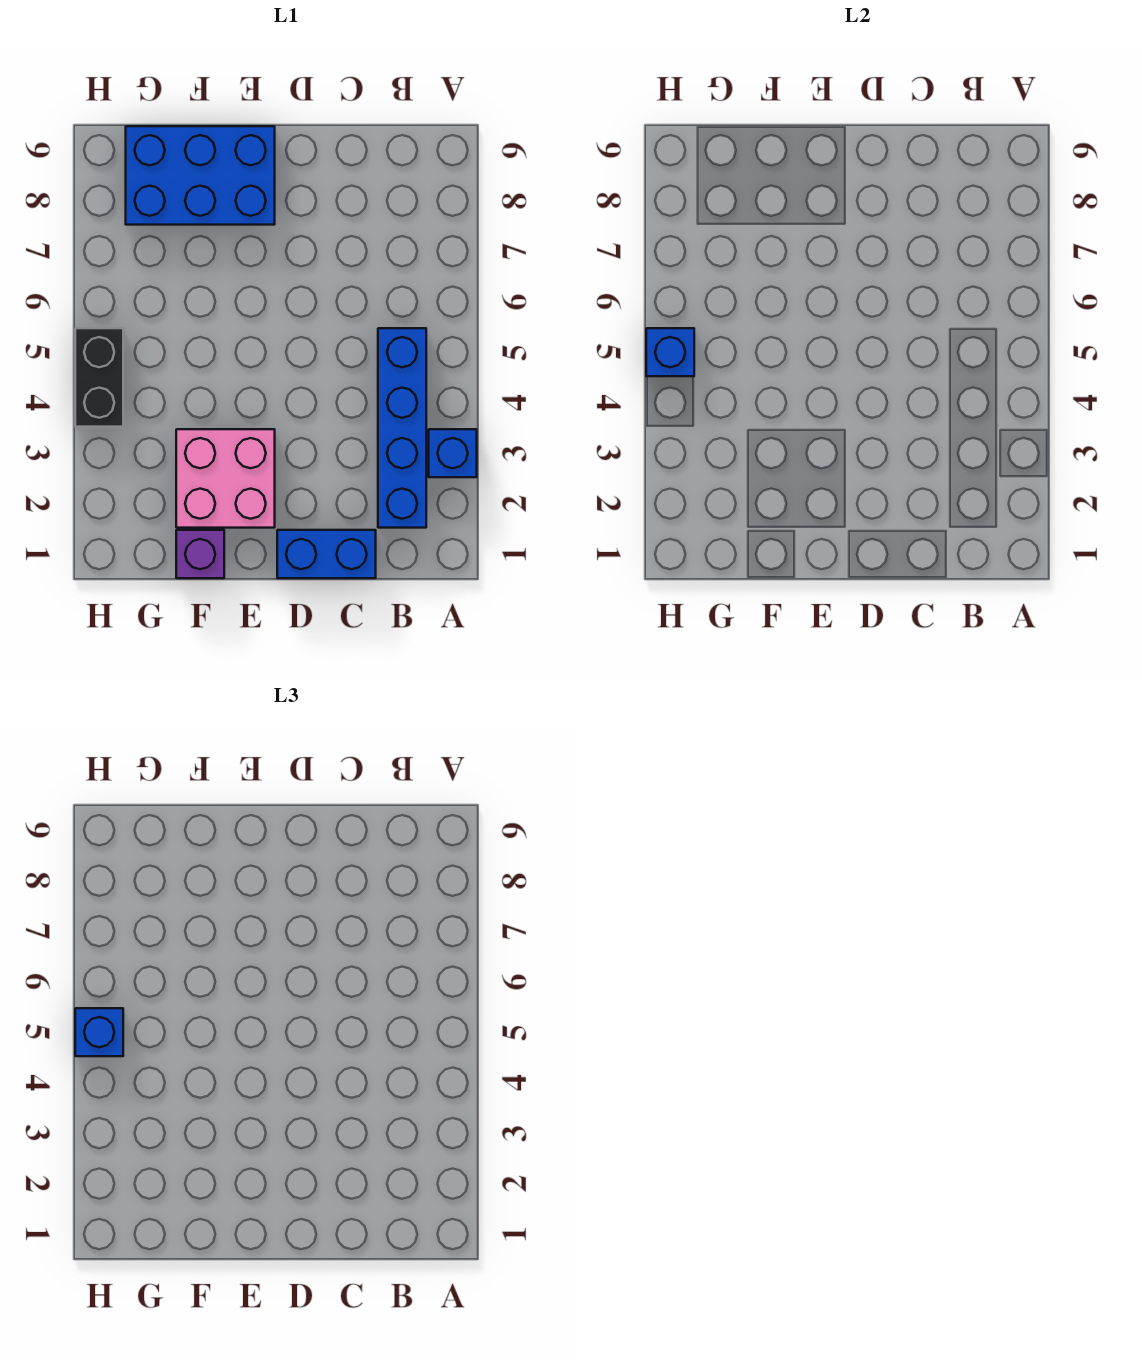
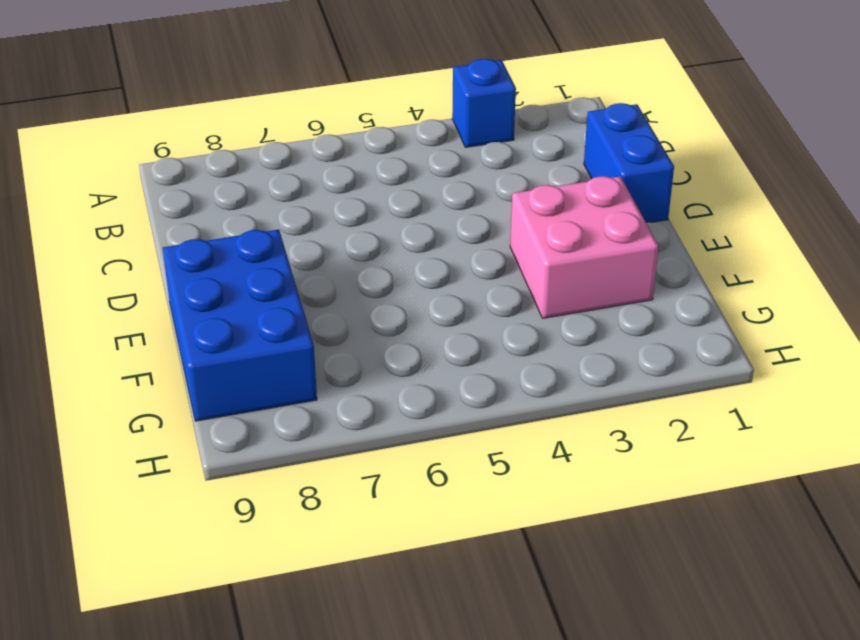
none -> blue brick B2:B5 level 1
none -> purple brick F1 level 1

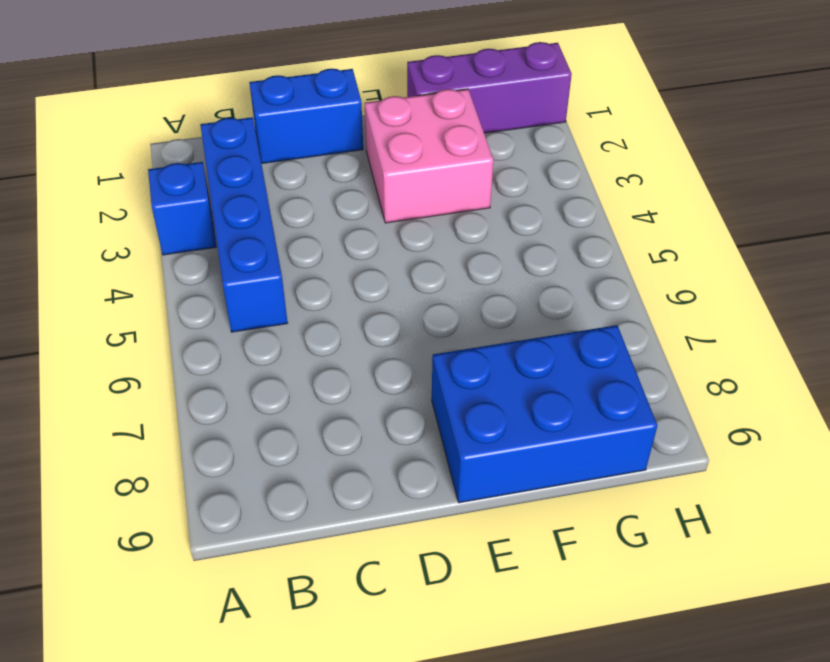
purple brick F1:H1 level 1 -> purple brick F1 level 1
none -> black brick H4:H5 level 1
none -> blue brick H5 level 2

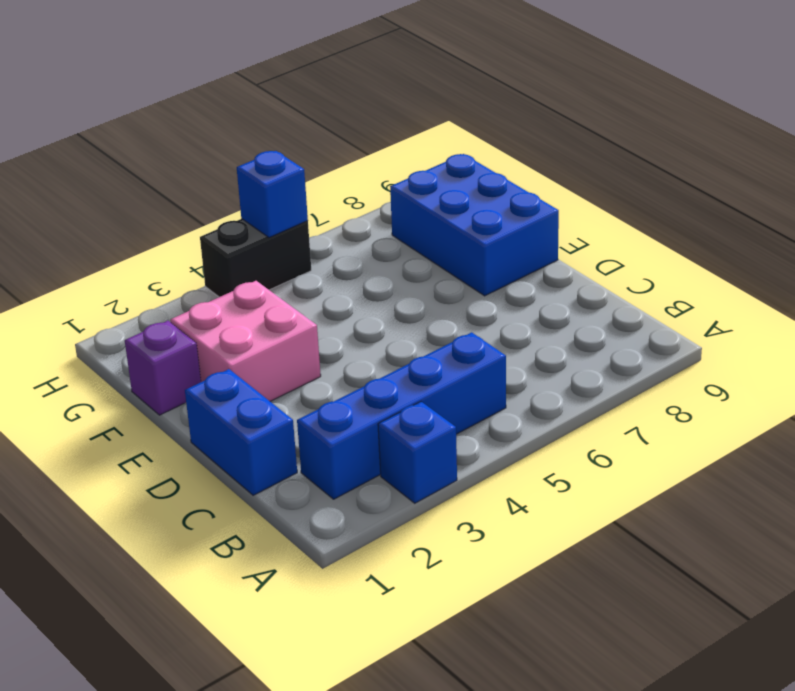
none -> blue brick H5 level 3

